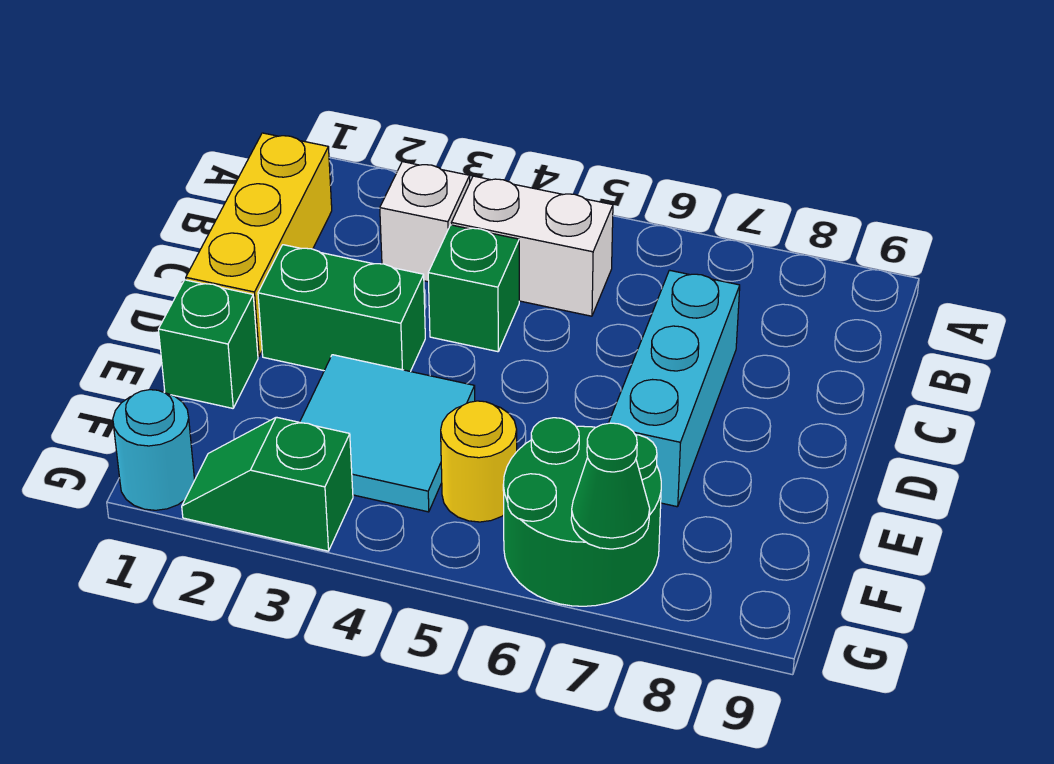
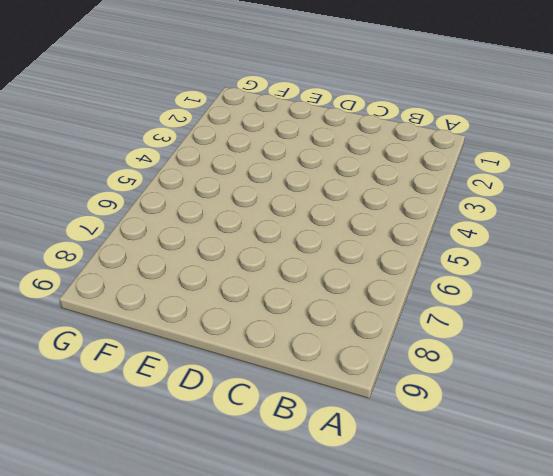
none -> yellow brick B1:D1 level 1
none -> white brick B3 level 1
none -> white brick B4:B5 level 1

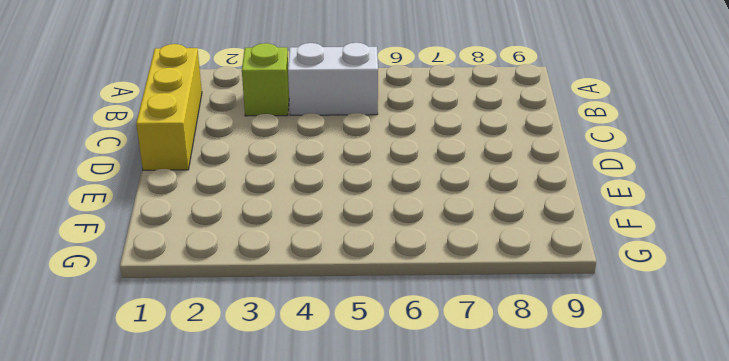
lime brick B3 level 1 -> white brick B3 level 1
none -> green brick C4 level 1
none -> cyan brick C7:E7 level 1
none -> green brick D2:D3 level 1

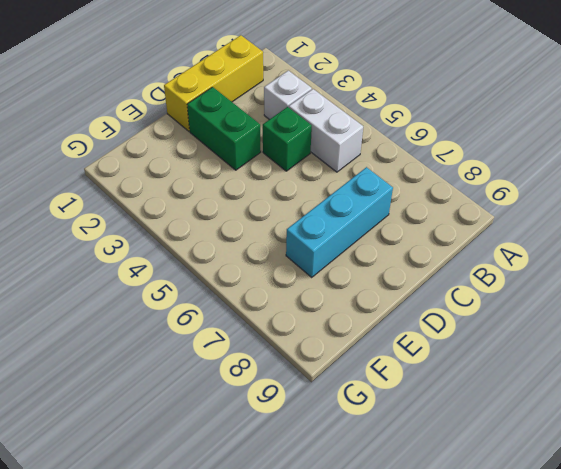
none -> green brick E1 level 1
none -> cyan tile E3:F4 level 1
none -> yellow round brick F5 level 1

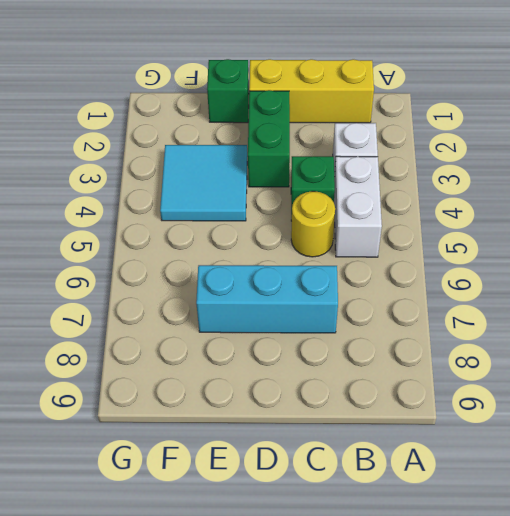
yellow round brick C5 level 1 -> yellow round brick F5 level 1
none -> green round brick F6:G7 level 1
none -> cyan round brick G1 level 1
none -> green slope G2:G3 level 1 top 3

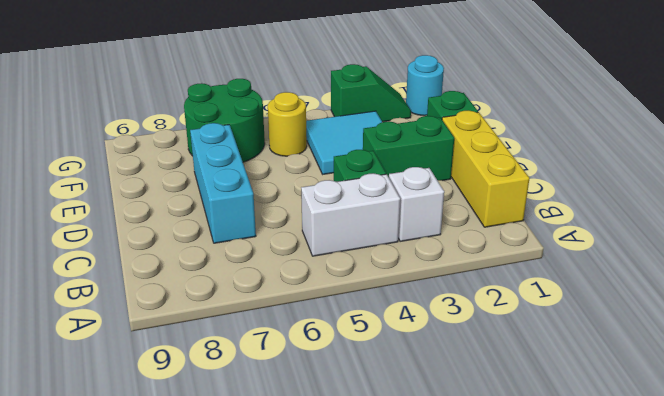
none -> green cone G7 level 2

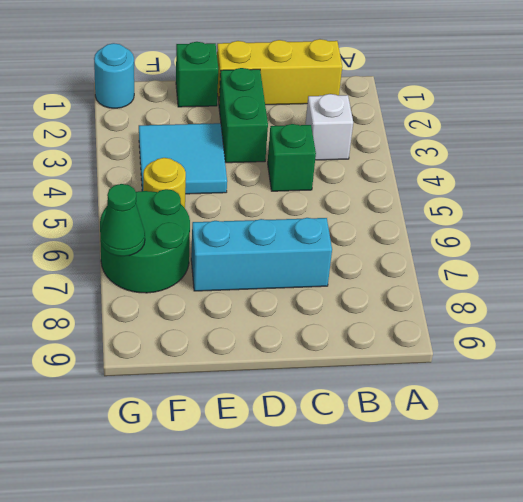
none -> white brick B4:B5 level 1
none -> green slope G2:G3 level 1 top 3

